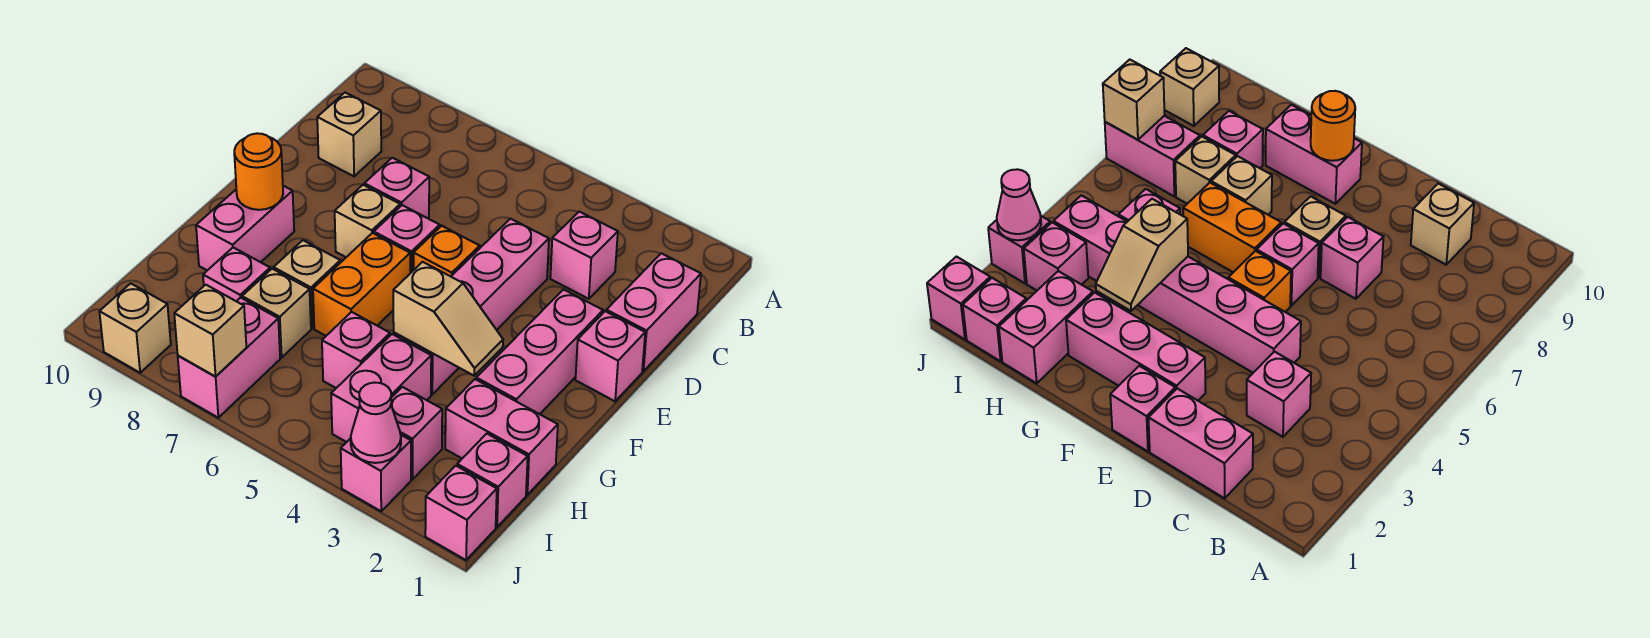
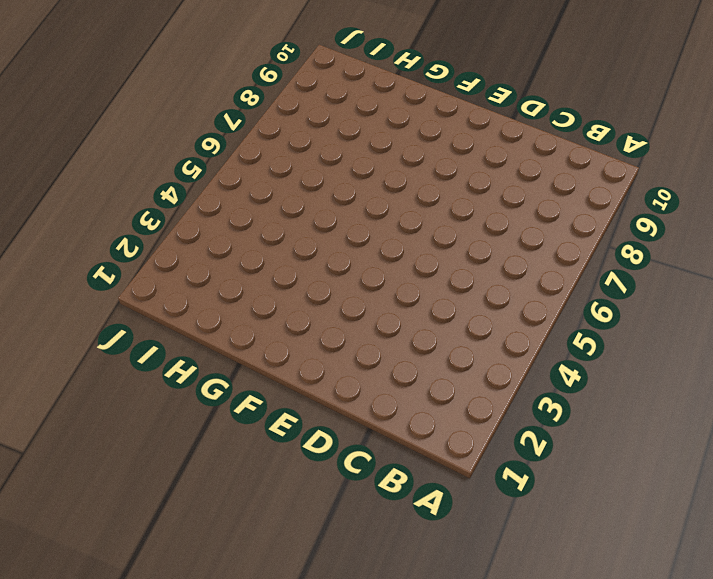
none -> pink brick C1:D1 level 1
none -> pink brick C3 level 1
none -> tan brick C9 level 1

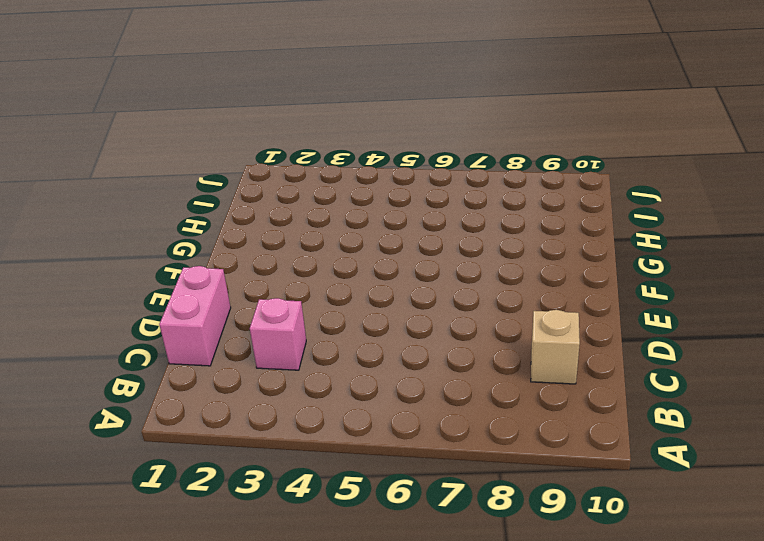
none -> pink brick D4:G4 level 1
none -> pink brick D7 level 1
none -> pink brick E1 level 1

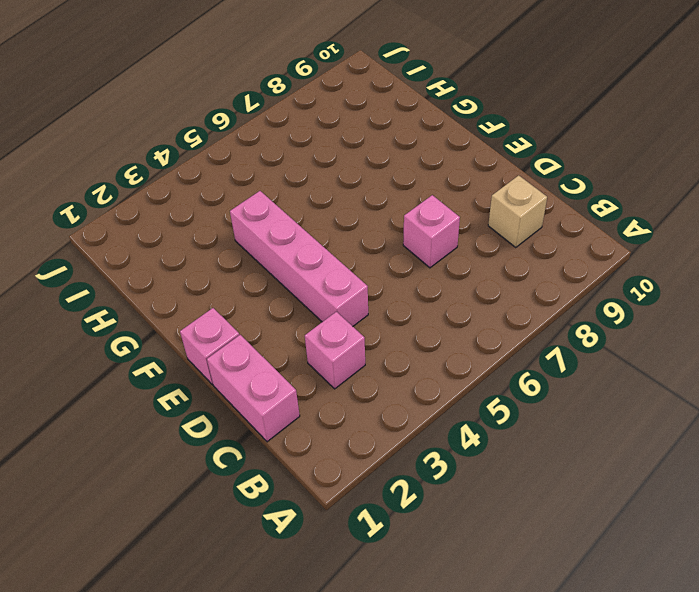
none -> pink brick E2:G2 level 1
none -> orange brick E5 level 1
none -> pink brick E6 level 1

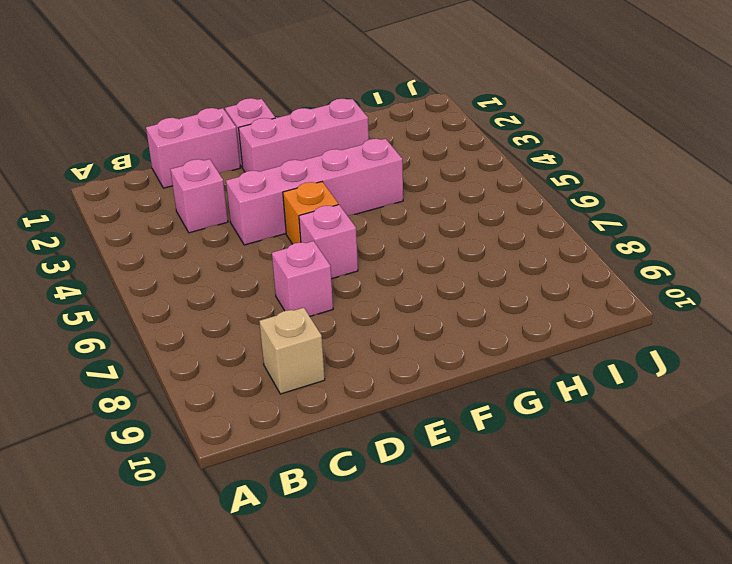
none -> tan brick E7 level 1
none -> orange brick F6:G6 level 1
none -> pink brick F9:G9 level 1

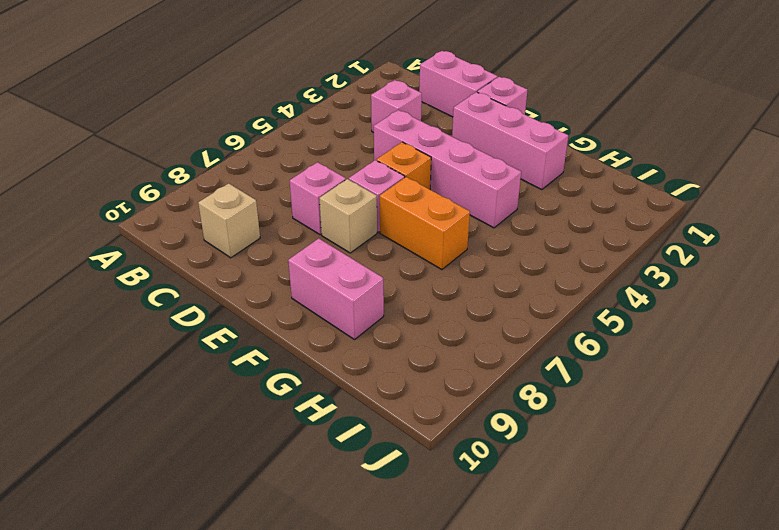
none -> tan brick G7 level 1
none -> pink brick H1:H2 level 1
none -> pink brick H4:I4 level 1

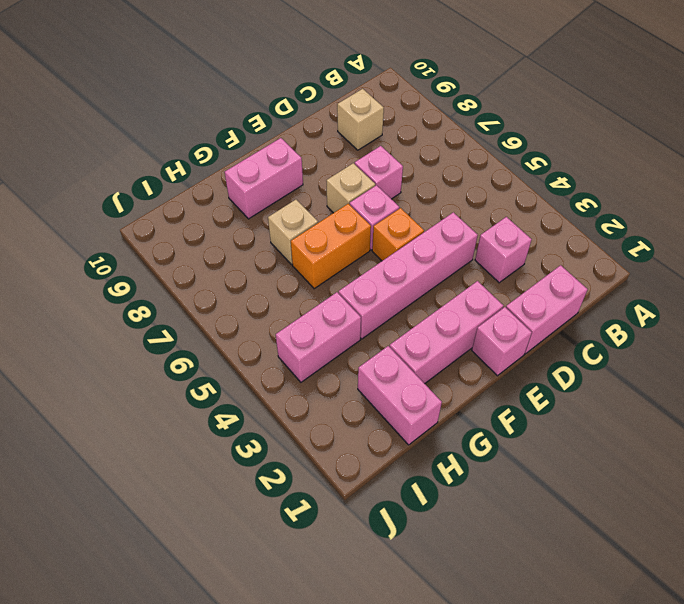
none -> pink brick H5 level 1
none -> tan brick H7 level 1
none -> pink brick H8 level 1

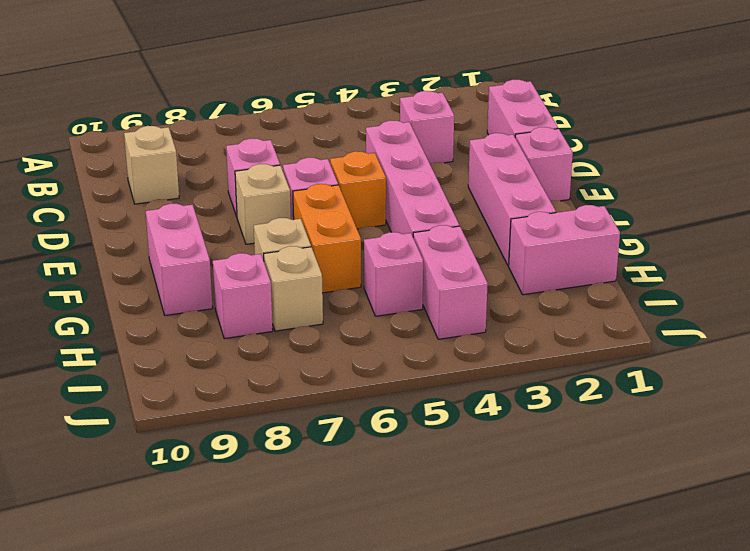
none -> pink brick I1 level 1
none -> pink brick I3 level 1
none -> pink brick I7:J7 level 1

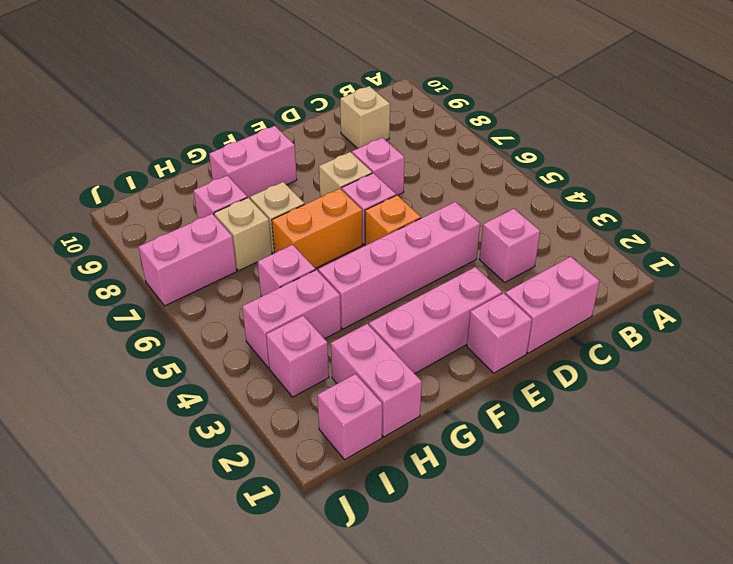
none -> pink brick J1 level 1
none -> pink brick J3 level 1
none -> tan brick J9 level 1

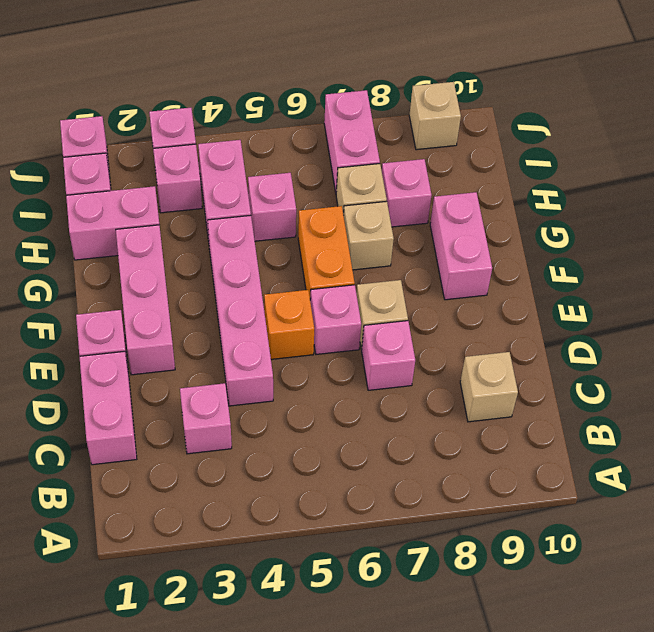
none -> orange round brick F9 level 2
none -> tan slope G3:G4 level 2 top 4
none -> pink cone J3 level 2

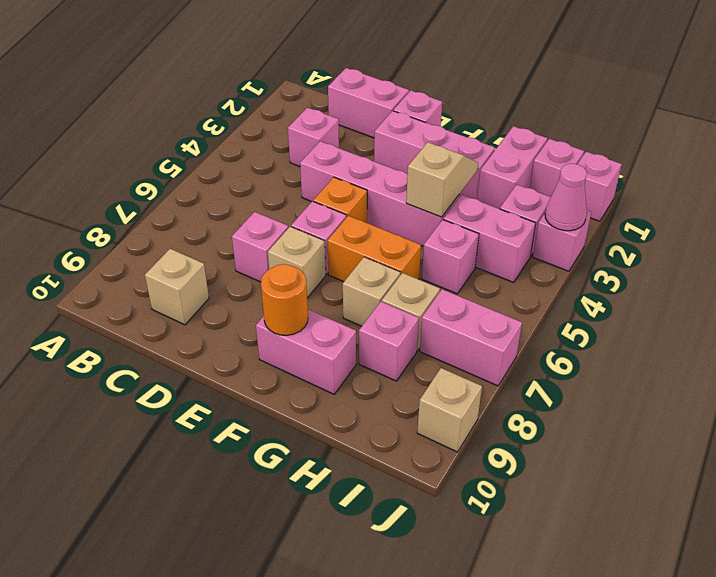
none -> tan brick J7 level 2

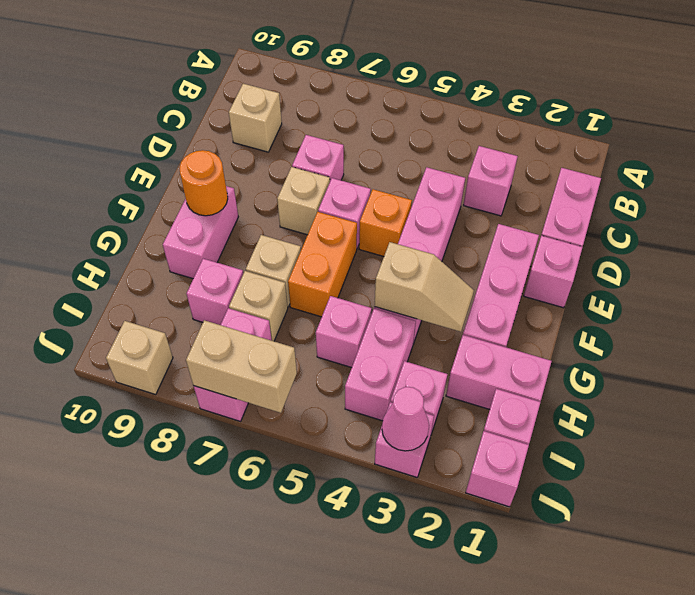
tan brick J6:J7 level 2 -> tan brick J7 level 2

